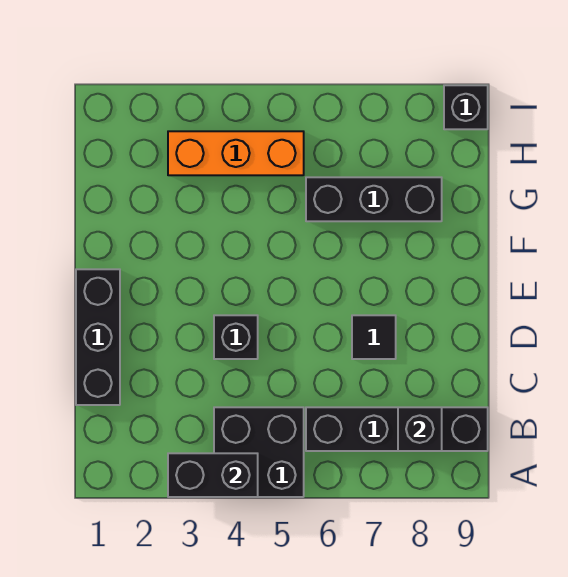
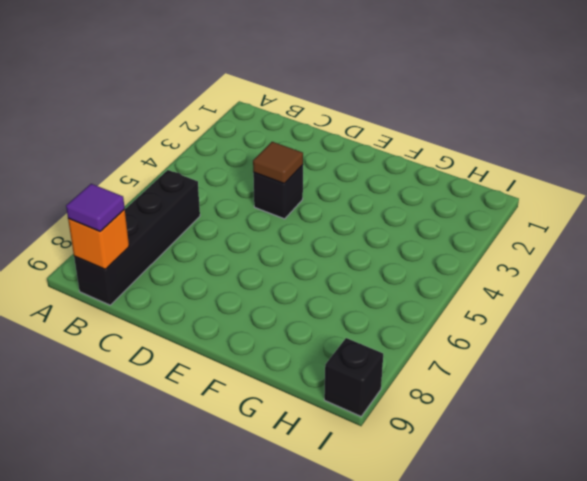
orange brick B9 level 2 -> none
purple tile B9 level 3 -> none
brown tile D4 level 2 -> none
none -> black brick A4:B5 level 1
none -> black brick C1:E1 level 1

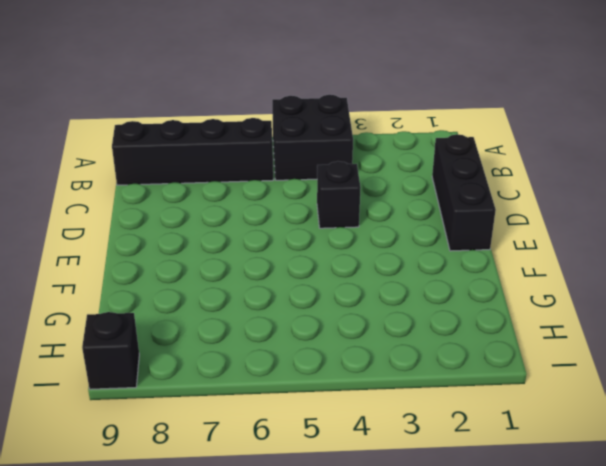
none -> black tile D7 level 1
none -> black brick G6:G8 level 1

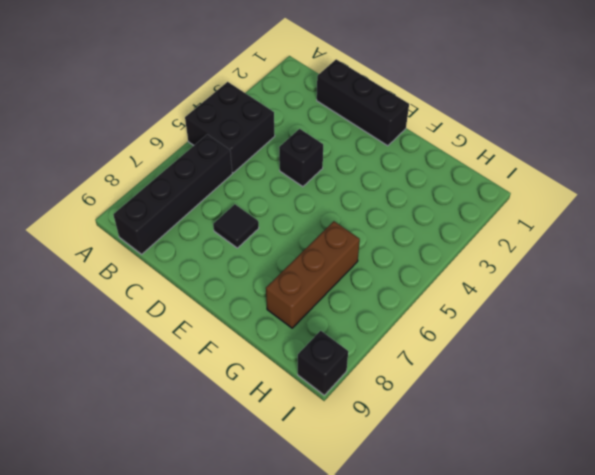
brown brick G6:G8 level 1 -> black brick G6:G8 level 1
none -> orange brick H3:H5 level 1
none -> black brick A3:A4 level 2

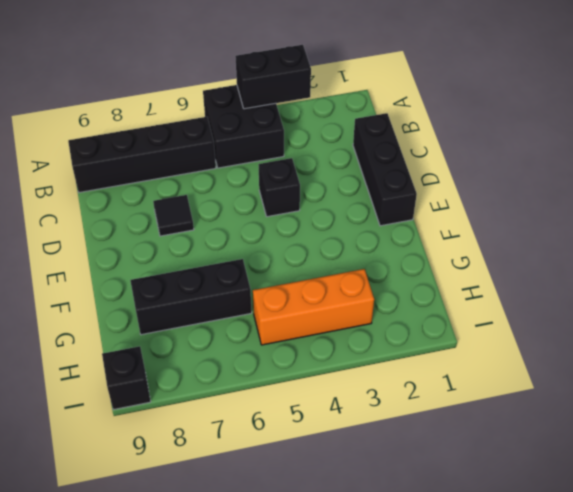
none -> black brick B8 level 2

